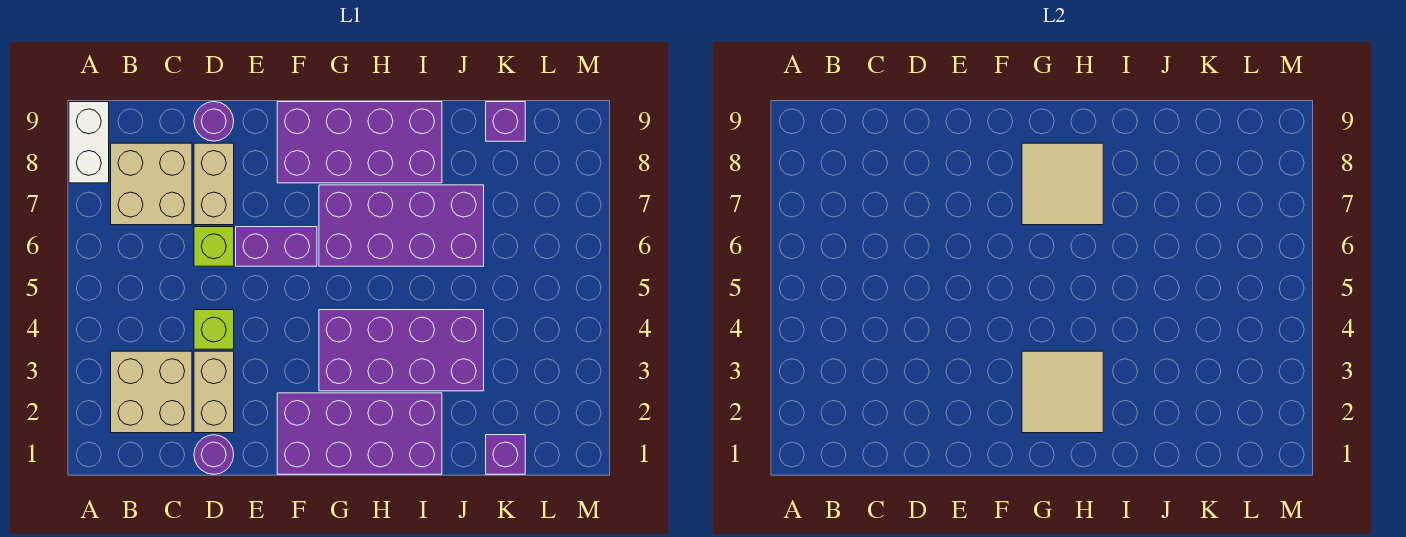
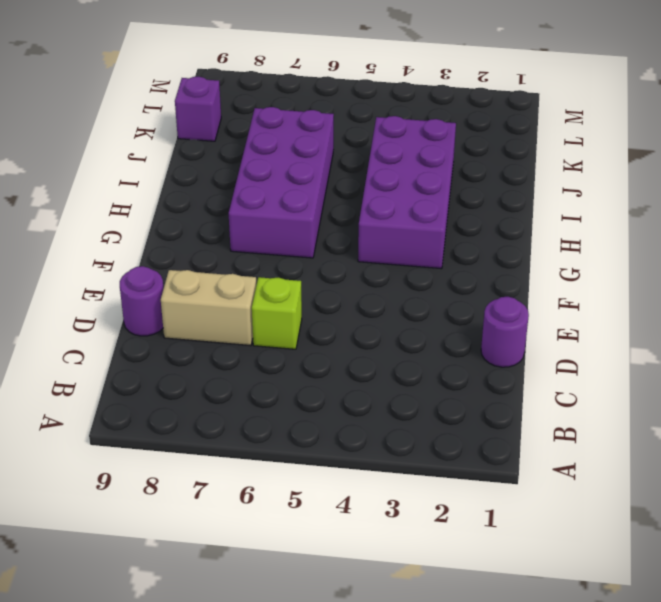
none -> white brick A8:A9 level 1
none -> tan brick B2:C3 level 1
none -> tan brick B7:C8 level 1

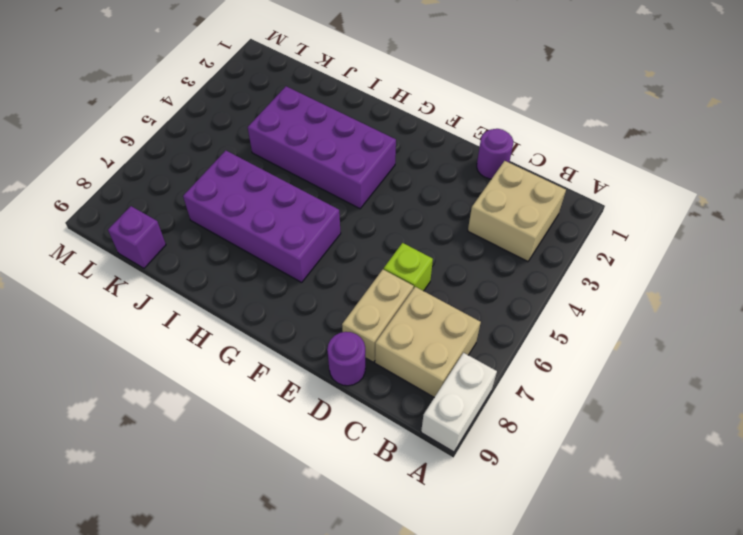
none -> tan brick D2:D3 level 1
none -> lime brick D4 level 1
none -> purple brick E6:F6 level 1

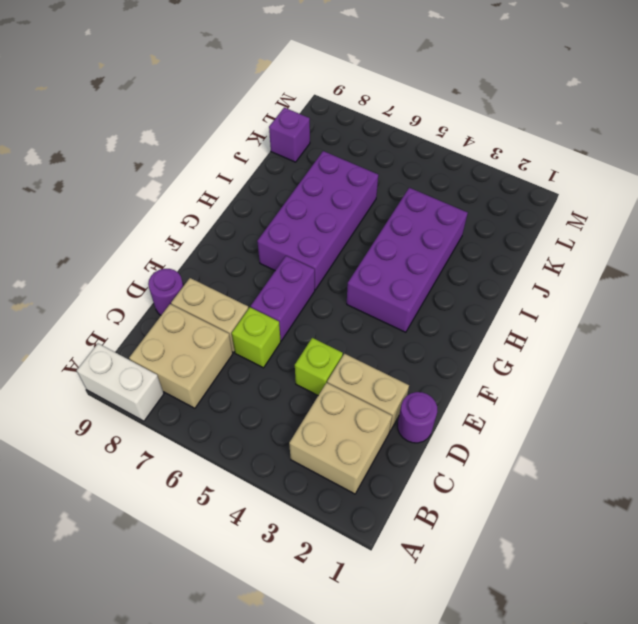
none -> purple brick F1:I2 level 1
none -> purple brick F8:I9 level 1
none -> purple brick K1 level 1

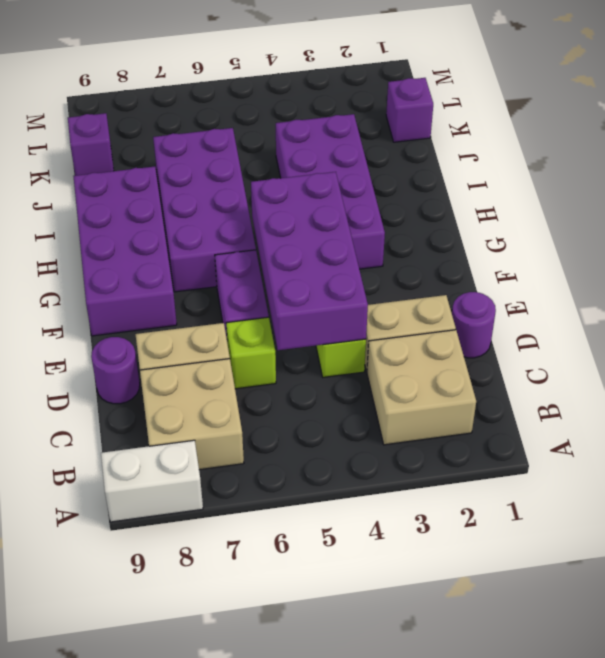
purple brick D4:G5 level 2 -> purple brick F1:I2 level 1
none -> tan tile G2:H3 level 2
none -> tan tile G7:H8 level 2

